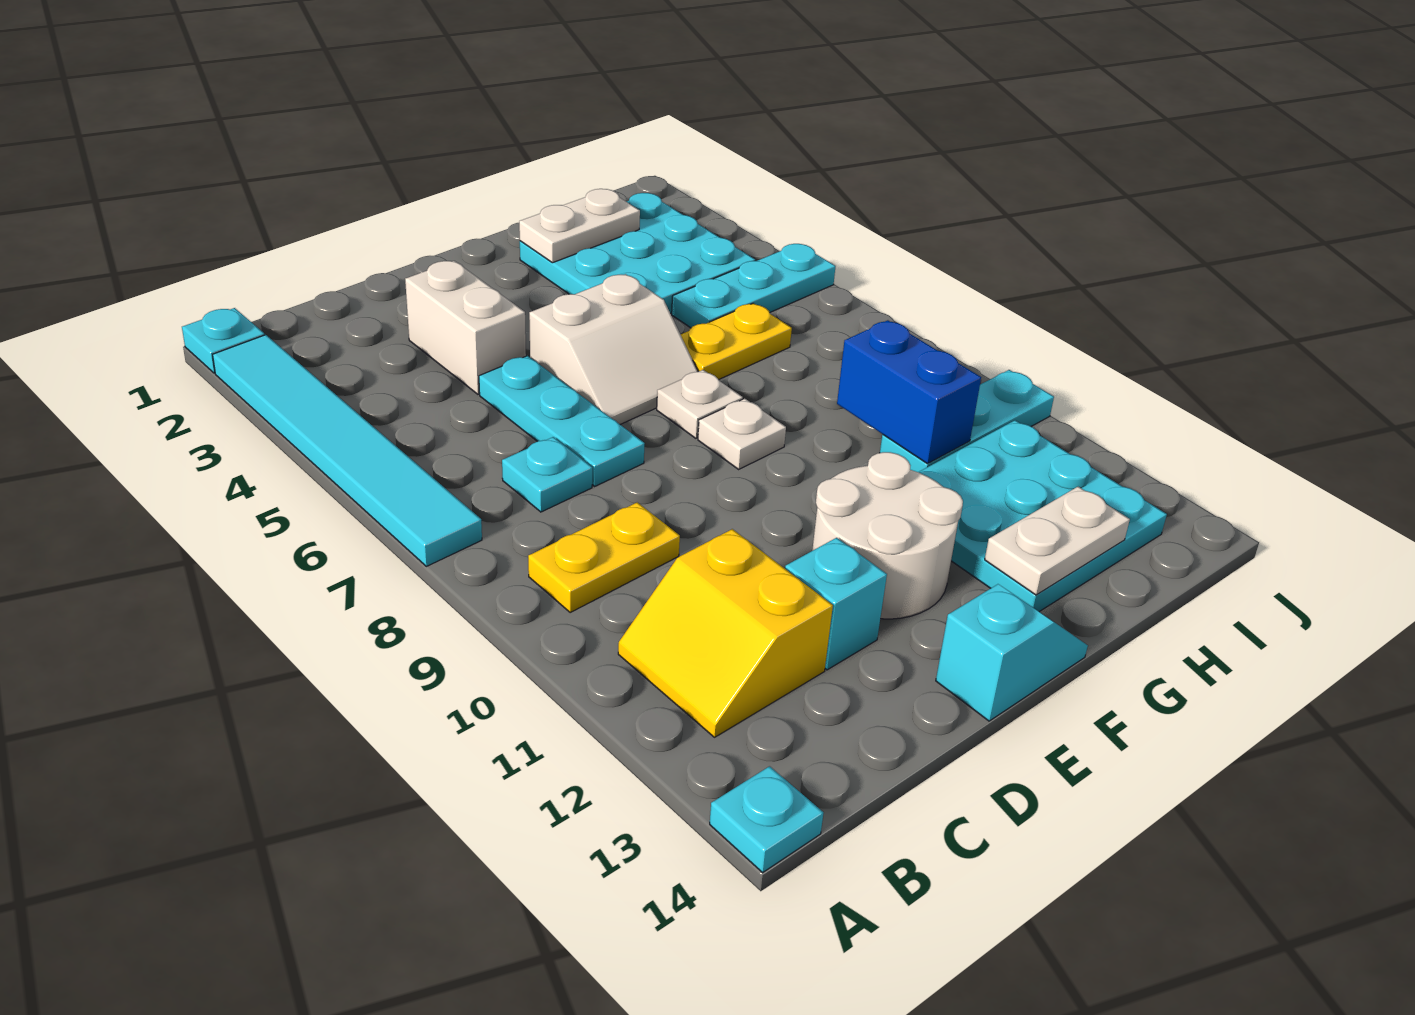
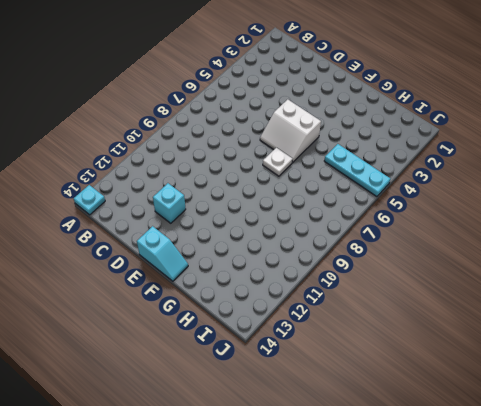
none -> cyan plate A1 level 1
none -> cyan tile A2:A7 level 1
none -> yellow plate B9:C9 level 1

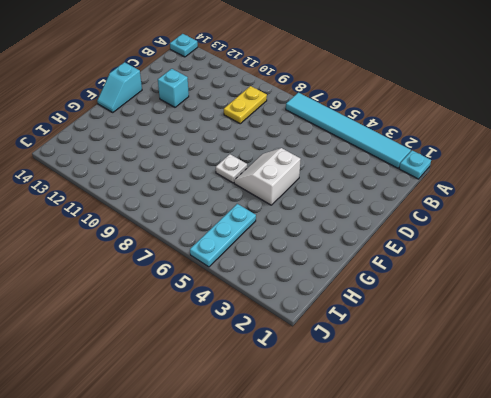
none -> yellow slope B11:C12 level 1 top C
none -> cyan plate C7 level 1
none -> white brick D3:D4 level 1

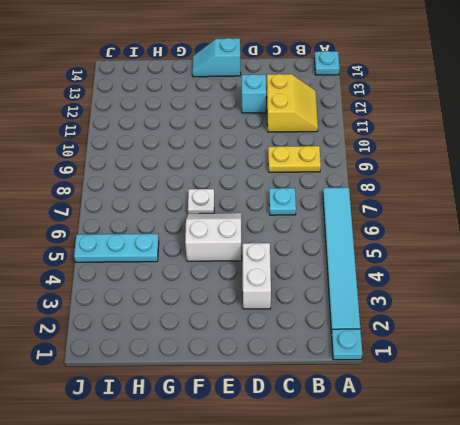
none -> cyan plate D5:D7 level 1
none -> white round brick E11:F12 level 1
none -> white plate F8 level 1

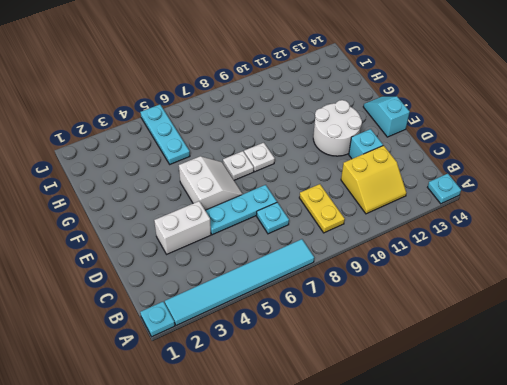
none -> cyan plate G2:I4 level 1
none -> yellow plate G6:H6 level 1
none -> cyan plate G11:I13 level 1

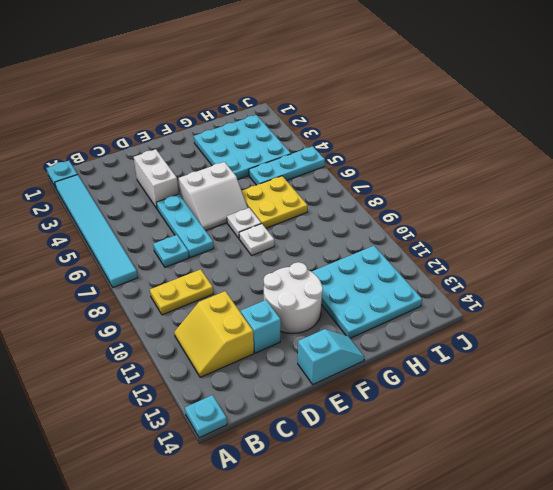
yellow plate G6:H7 level 1 -> yellow plate G6:H6 level 1
none -> cyan plate H10:J10 level 1
none -> white plate G2:H2 level 2
none -> white plate G13:H13 level 2

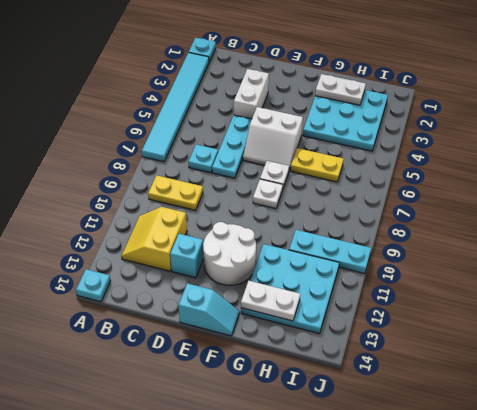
none -> cyan plate H5:J5 level 1
none -> blue brick H9:H10 level 2

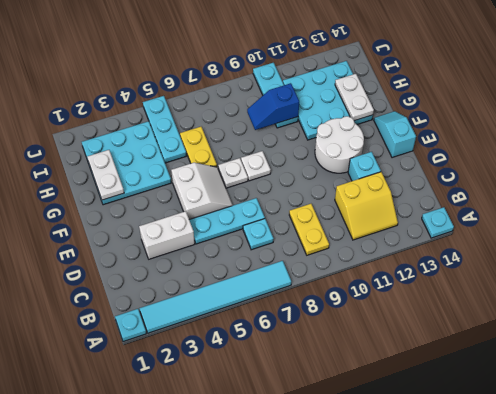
blue slope H9:H10 level 2 top 10 -> blue brick H9:H10 level 2

